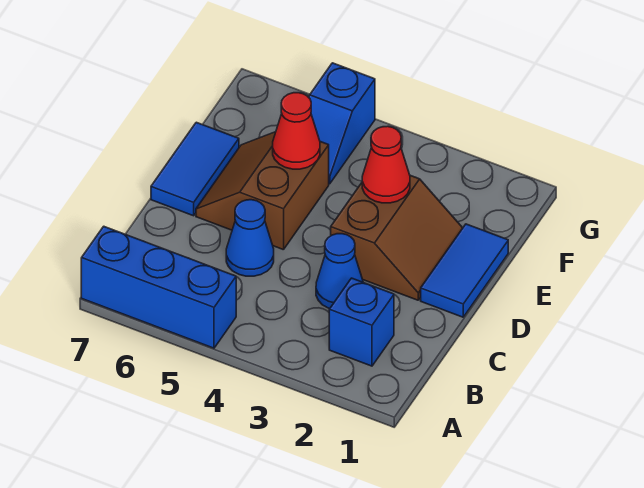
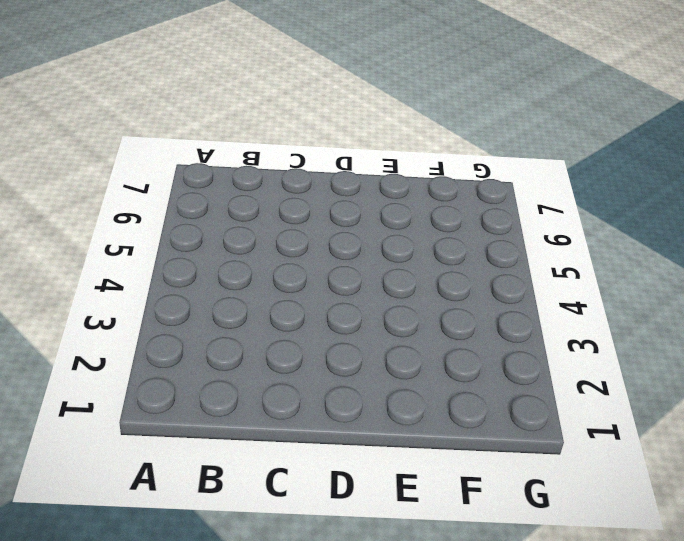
none -> blue brick A5:A7 level 1
none -> blue brick B2 level 1

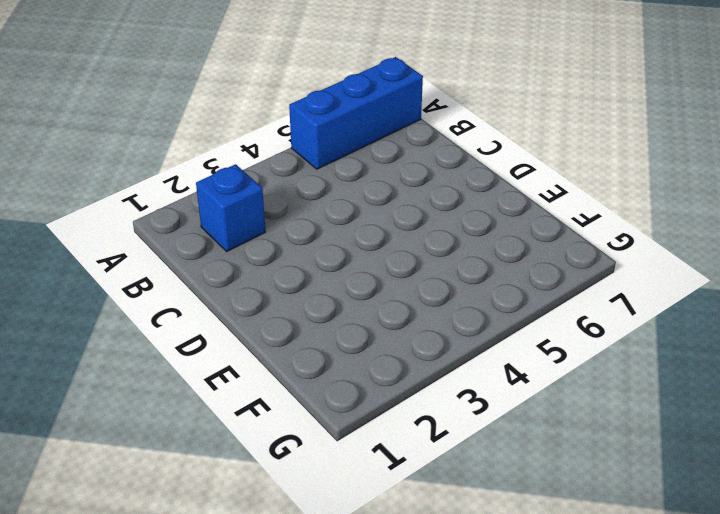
none -> blue cone C3 level 1
none -> blue cone C5 level 1

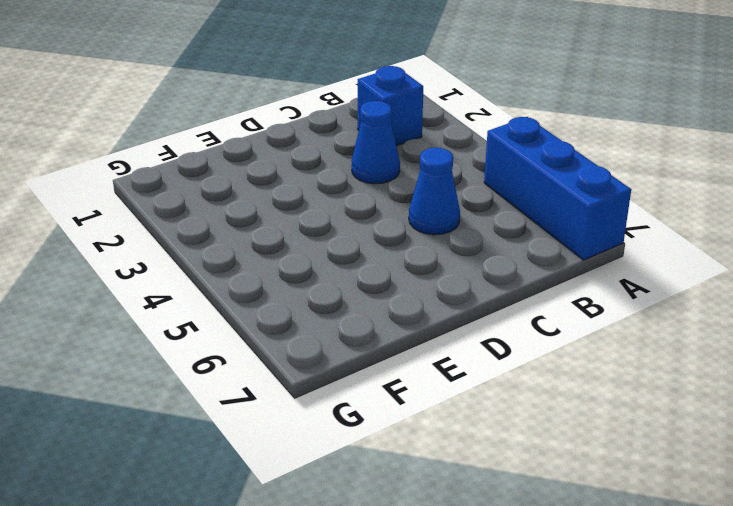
none -> blue tile D1:E1 level 1
none -> brown slope D2:E3 level 1 top 3

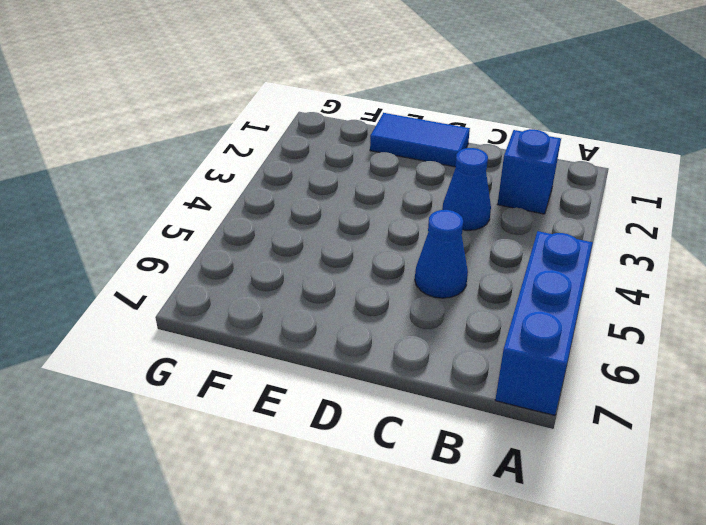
none -> brown slope D2:E3 level 1 top 3
none -> brown slope D5:E6 level 1 top 5

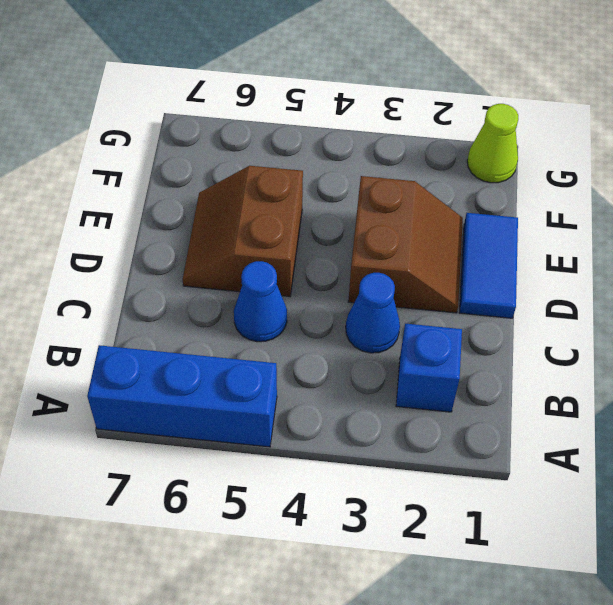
lime cone G1 level 1 -> none
none -> blue tile D7:E7 level 1
none -> blue slope F5:G5 level 1 top G

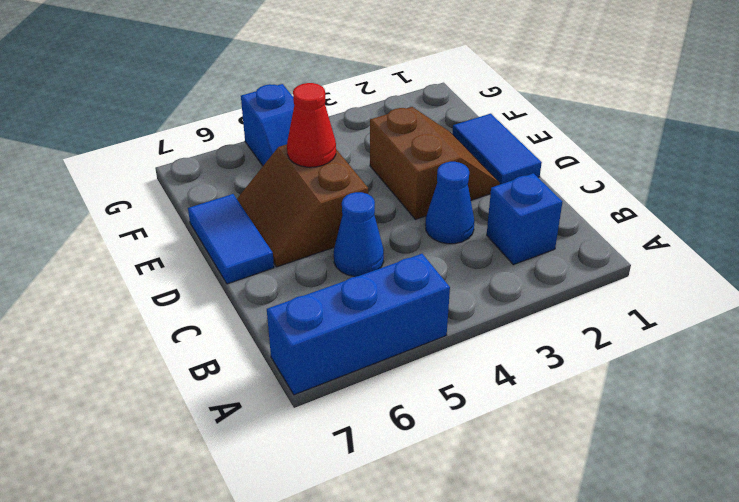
none -> red cone E3 level 2

